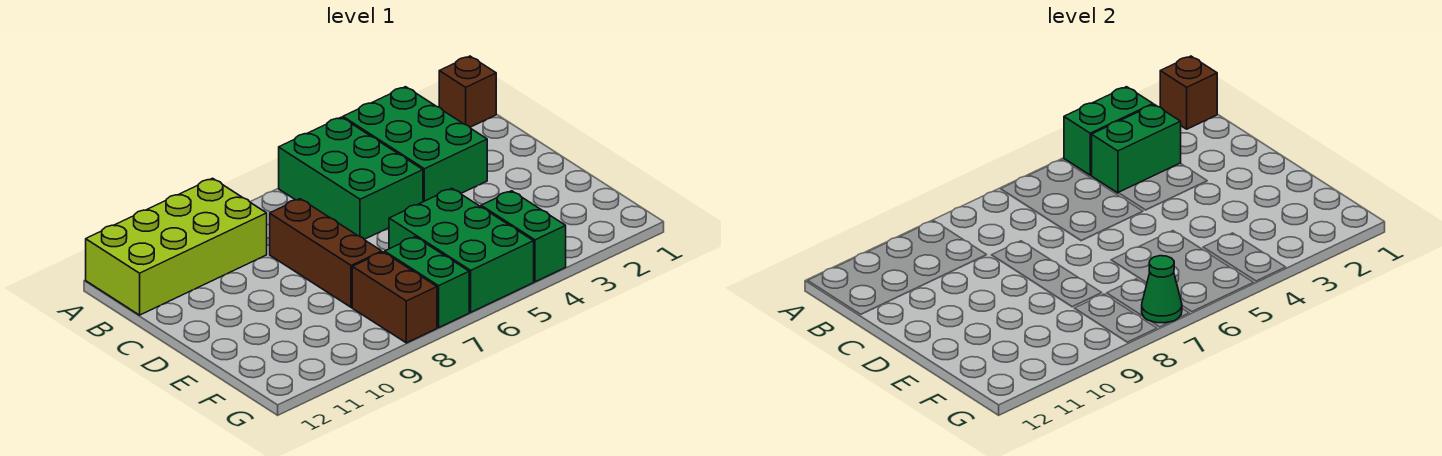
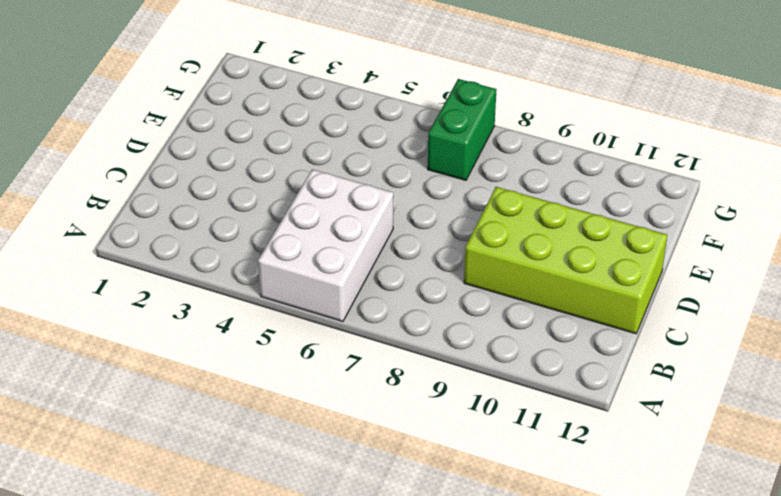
white brick A5:C6 level 1 -> green brick A5:C6 level 1
lime brick C9:D12 level 1 -> lime brick A9:B12 level 1
none -> brown brick A1 level 1
none -> green brick A3:C4 level 1
none -> brown brick C8:E8 level 1

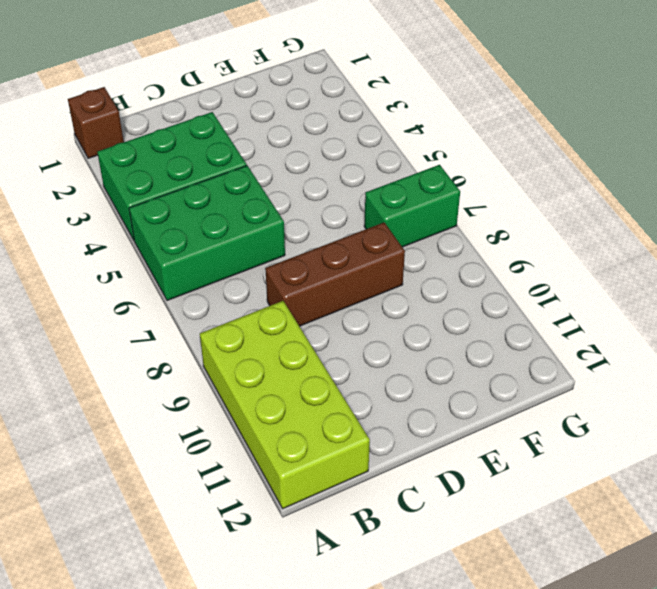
none -> green brick E5:G6 level 1
none -> green brick F4:G4 level 1
none -> brown brick F8:G8 level 1

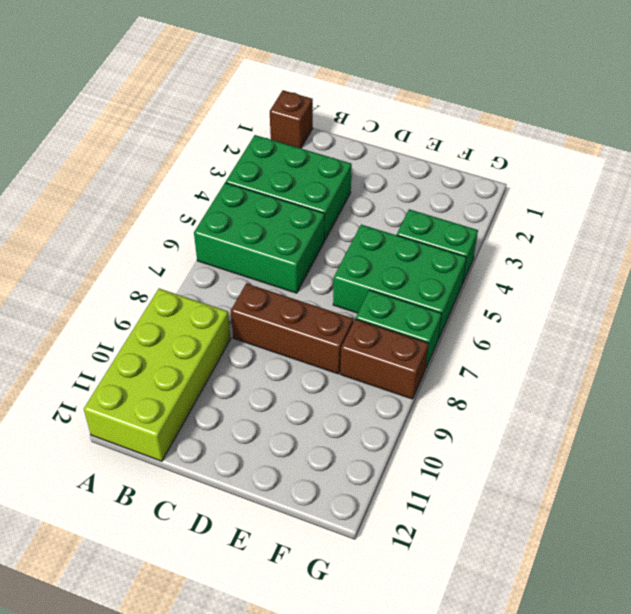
none -> brown brick A1 level 2
none -> green brick A3:A4 level 2
none -> green brick B3:B4 level 2

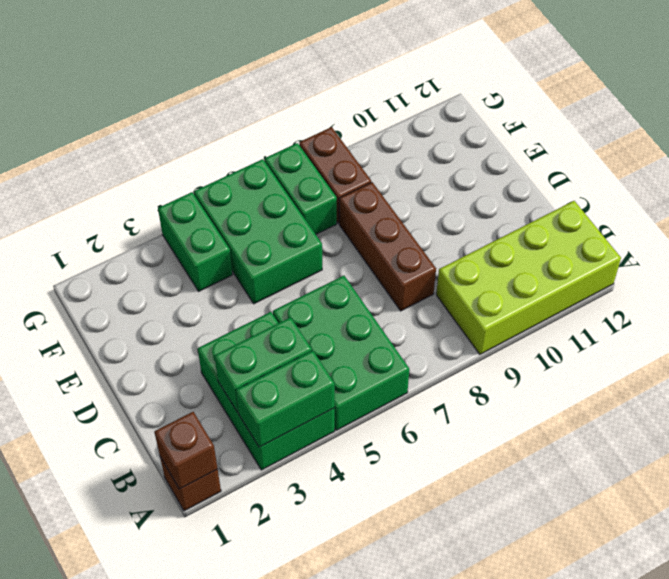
none -> green cone G7 level 2

